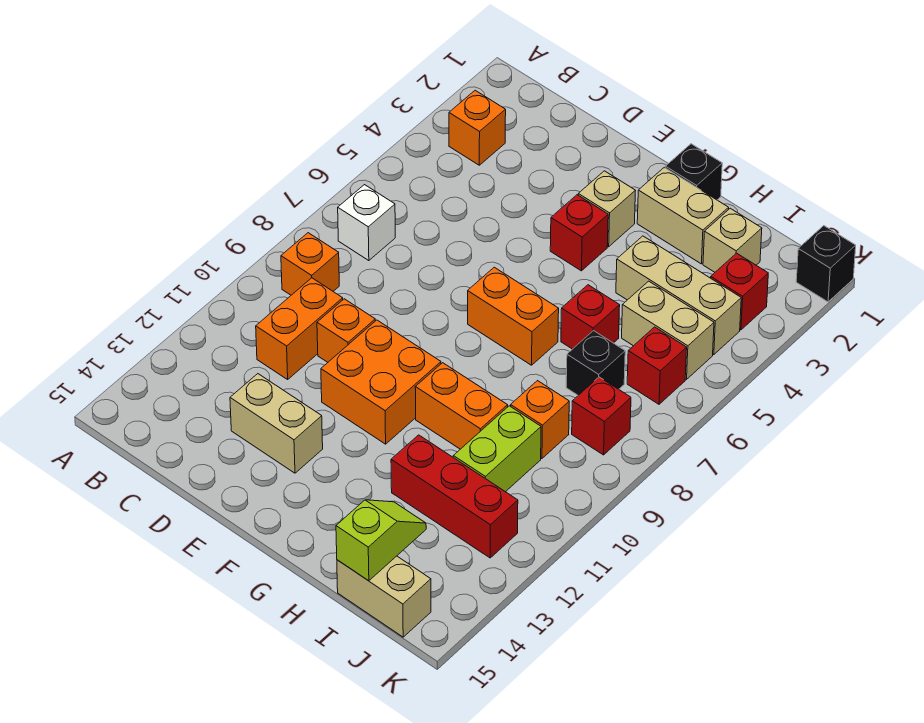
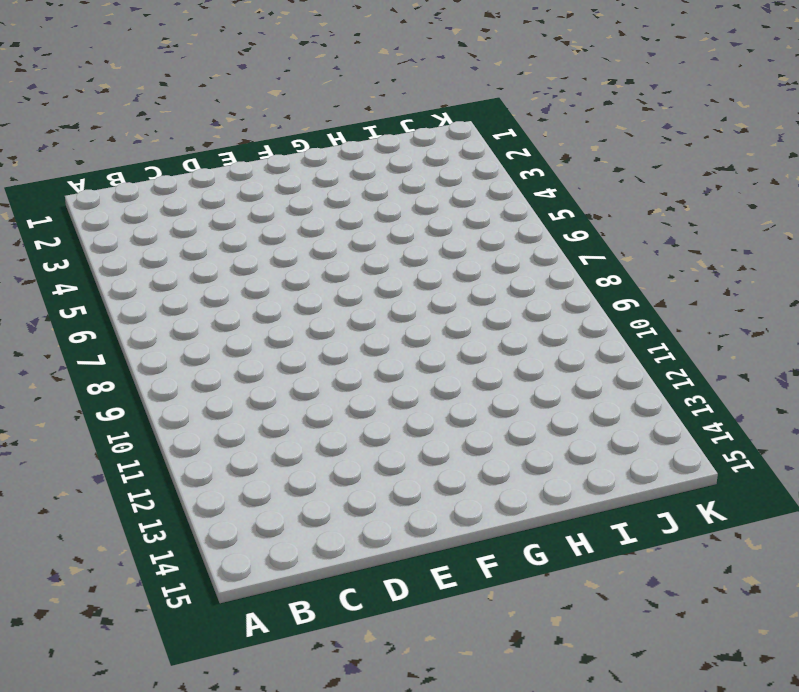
none -> orange brick B3 level 1
none -> white brick B7 level 1
none -> orange brick B9 level 1

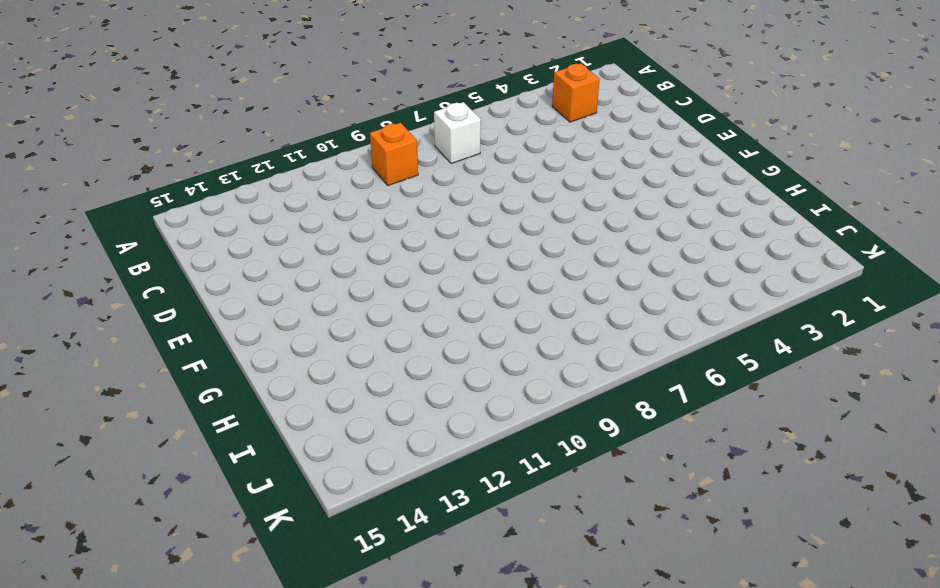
none -> orange brick C10:C11 level 1
none -> orange brick D10 level 1
none -> tan brick D13:E13 level 1

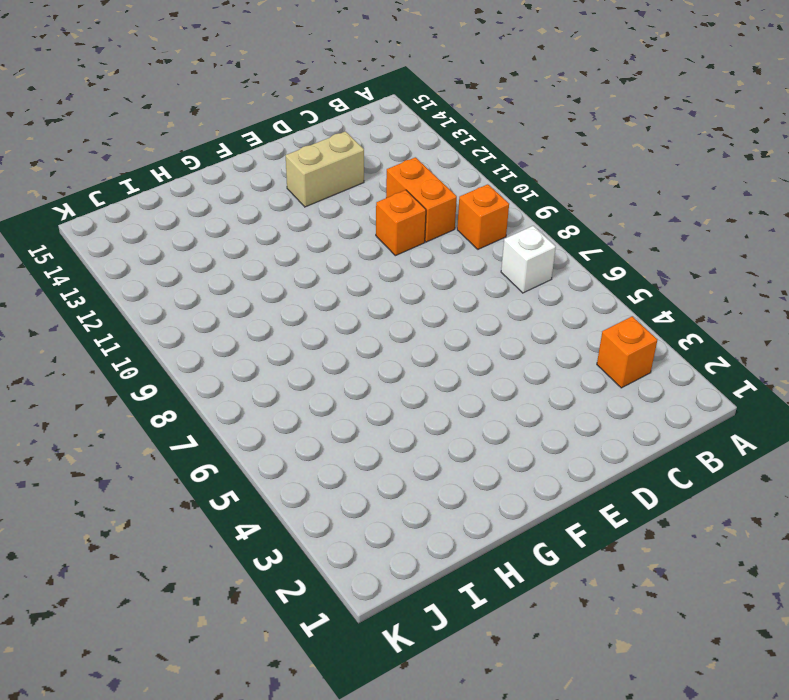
none -> orange brick E10:F11 level 1
none -> tan brick F3 level 1
none -> red brick F4 level 1

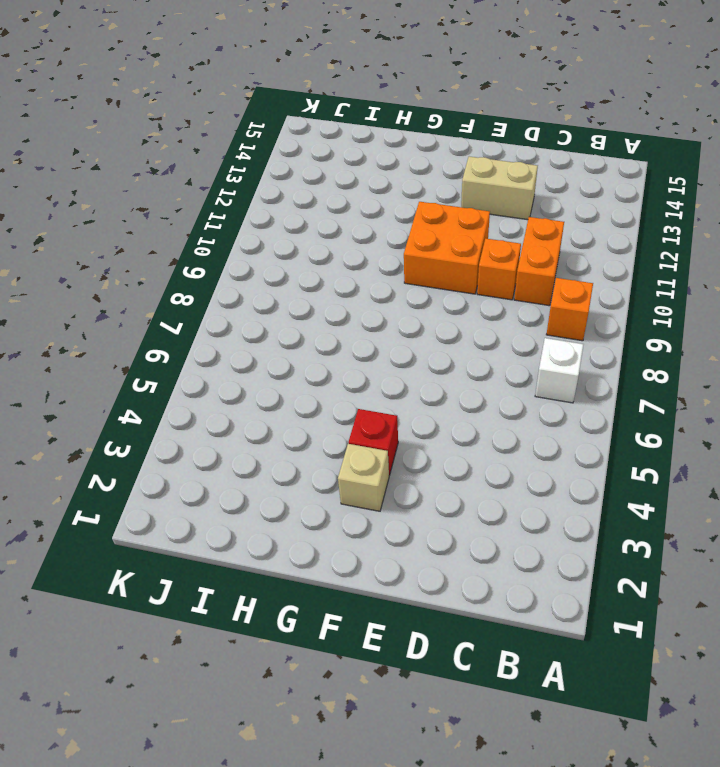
none -> orange brick B3 level 1
none -> orange brick F7:G7 level 1
none -> black brick G1 level 1

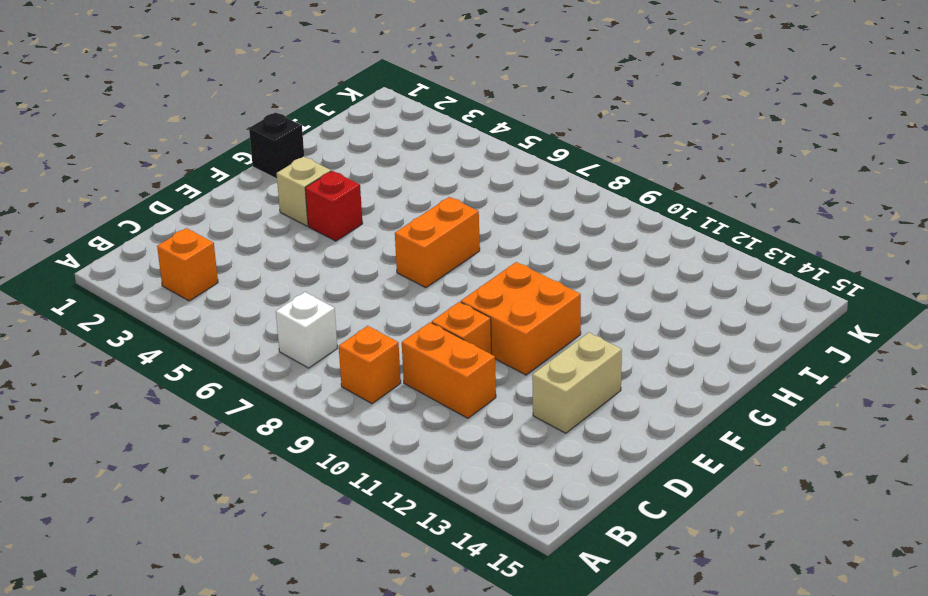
none -> tan brick G2:H2 level 1
none -> orange brick G10:H10 level 1
none -> tan brick H4:J4 level 1

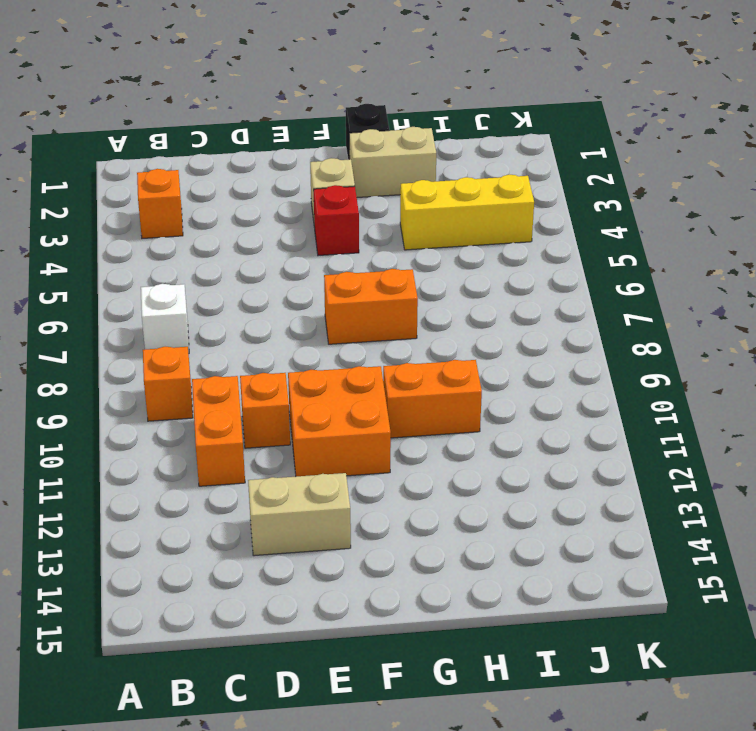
yellow brick H4:J4 level 1 -> tan brick H4:J4 level 1
none -> red brick H6 level 1
none -> red brick H12:J12 level 1
none -> tan brick I2 level 1

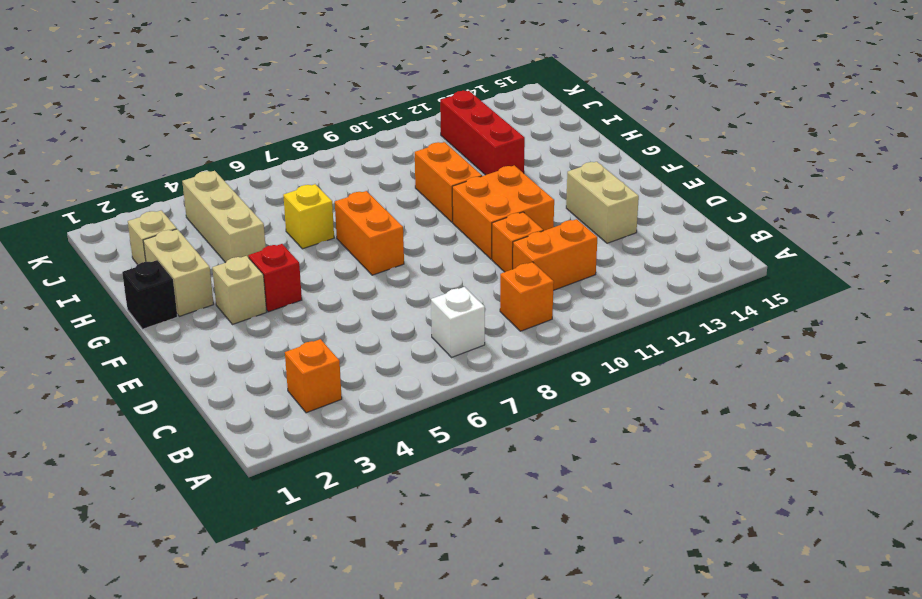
yellow brick H6 level 1 -> red brick H6 level 1
none -> tan brick I5:J5 level 1
none -> black brick I7 level 1
none -> orange brick I9 level 1

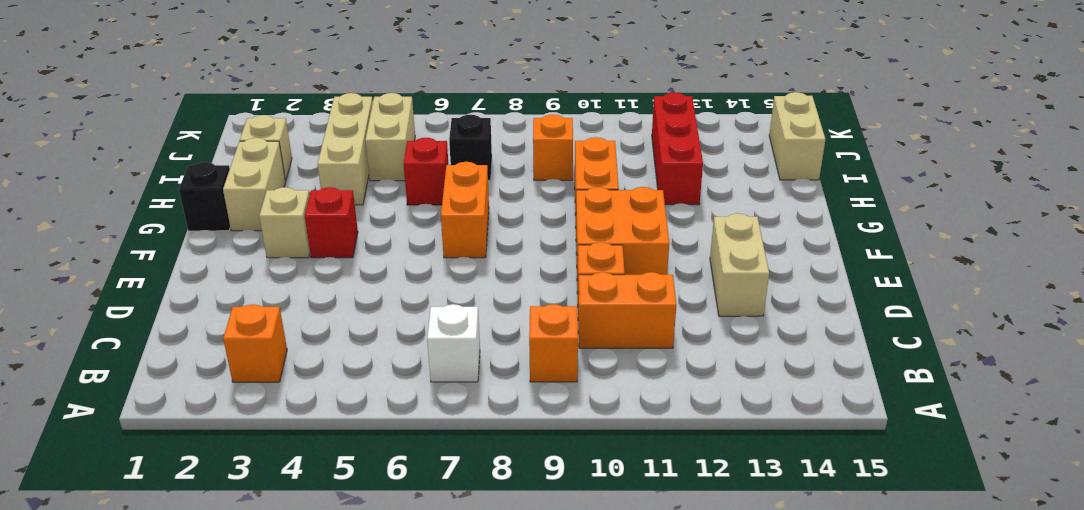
none -> lime brick I10:I11 level 1
none -> red brick J3 level 1
none -> red brick J6 level 1

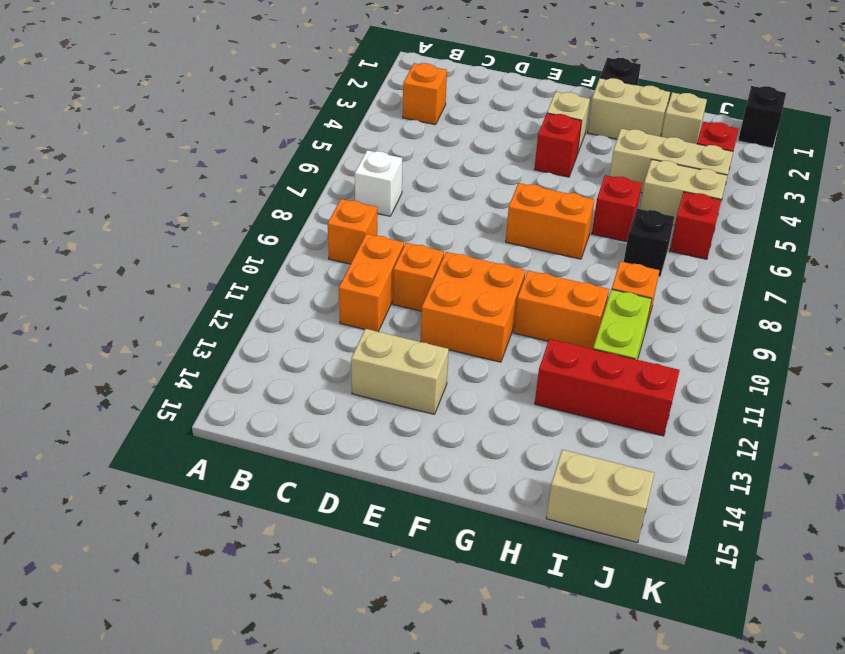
none -> red brick J8 level 1
none -> lime slope I14:I15 level 2 top 15

